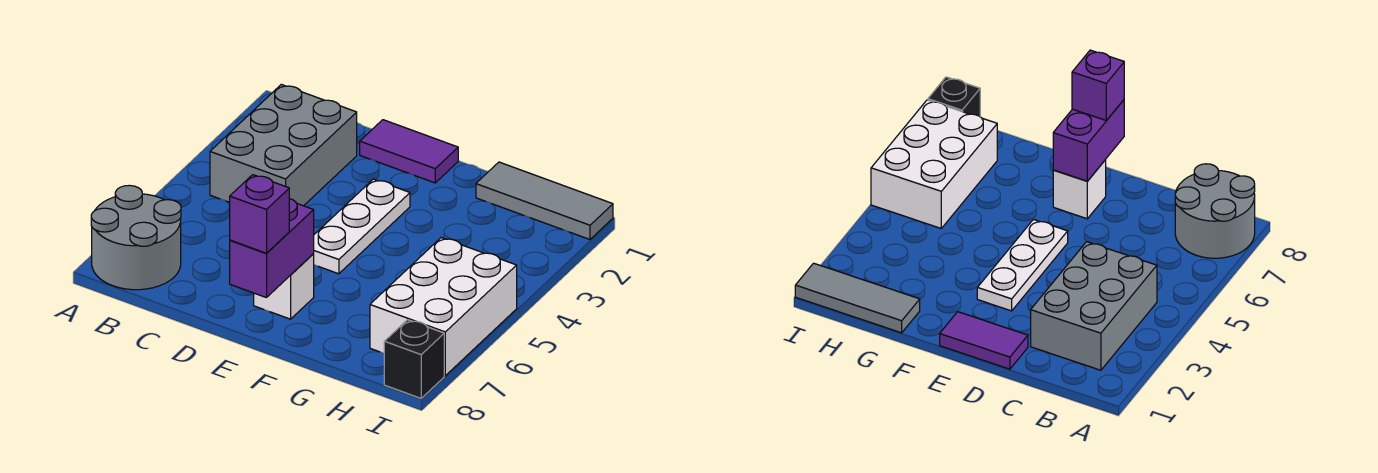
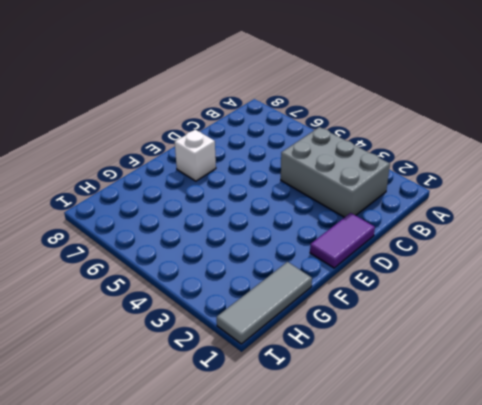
none -> grey round brick A7:B8 level 1
none -> white plate E3:E5 level 1

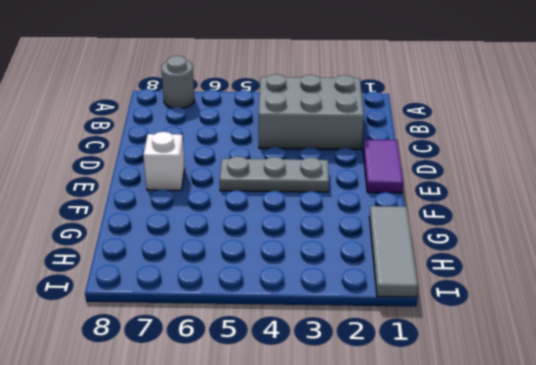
grey round brick A7 level 1 -> grey round brick A7:B8 level 1
grey plate E3:E5 level 1 -> white plate E3:E5 level 1
none -> white brick H5:I7 level 1
none -> black brick I8 level 1

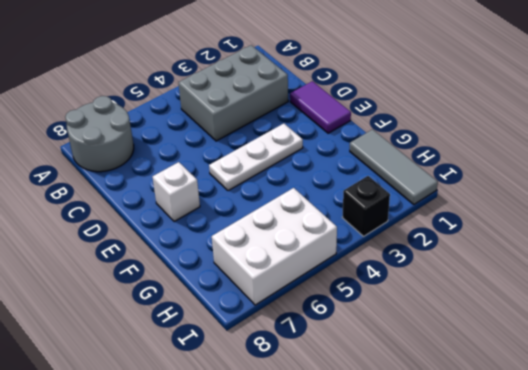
black brick I3 level 1 -> black brick I8 level 1
none -> purple brick E7:E8 level 2
none -> purple brick E8 level 3

